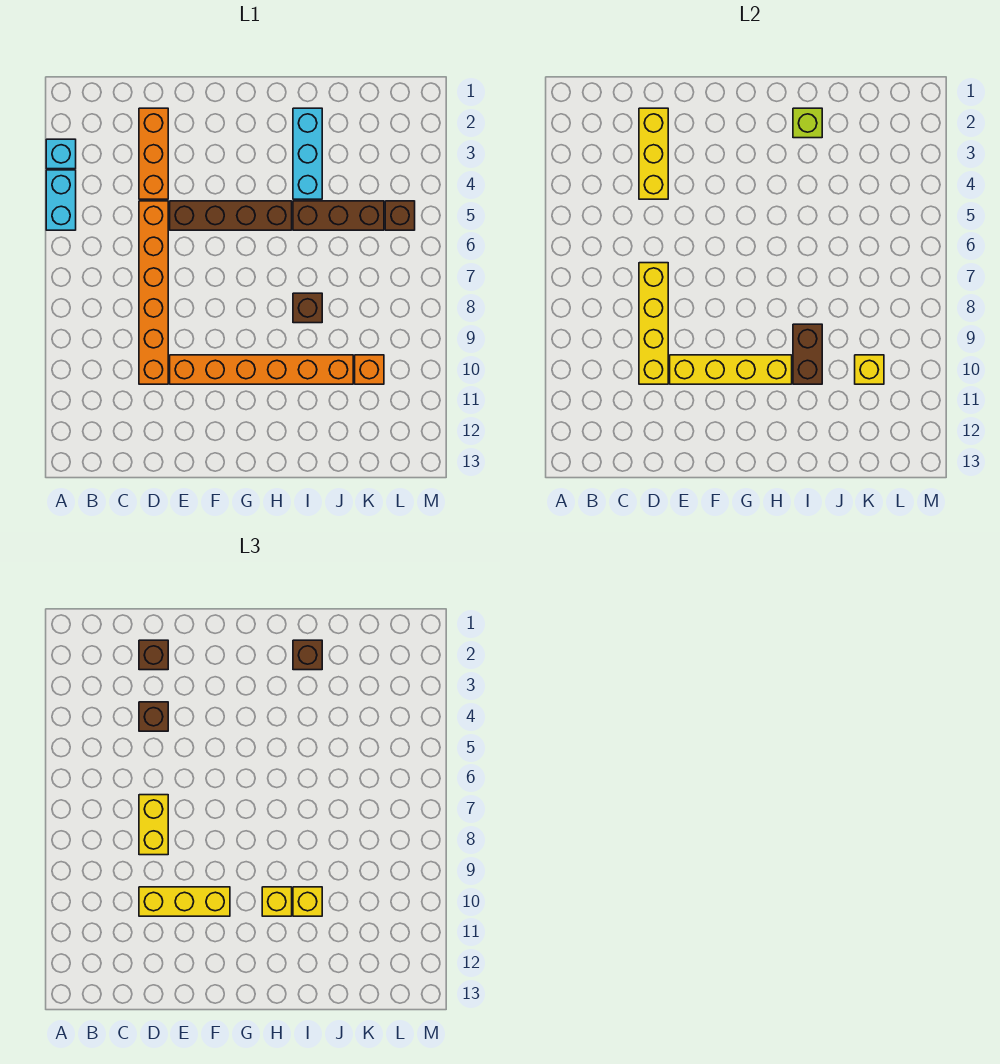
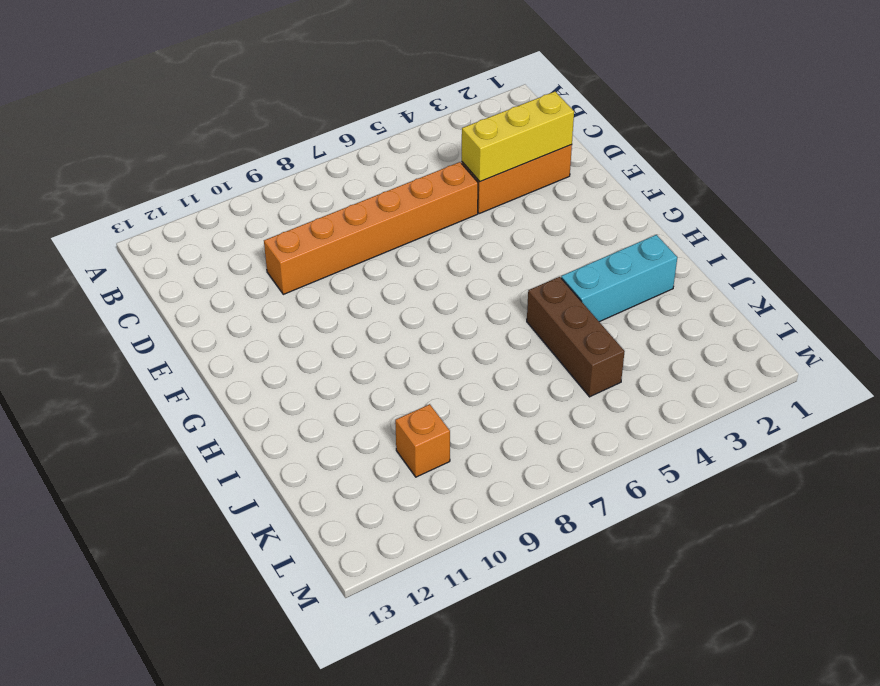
none -> cyan brick A3 level 1
none -> cyan brick A4:A5 level 1
none -> brown brick E5:H5 level 1

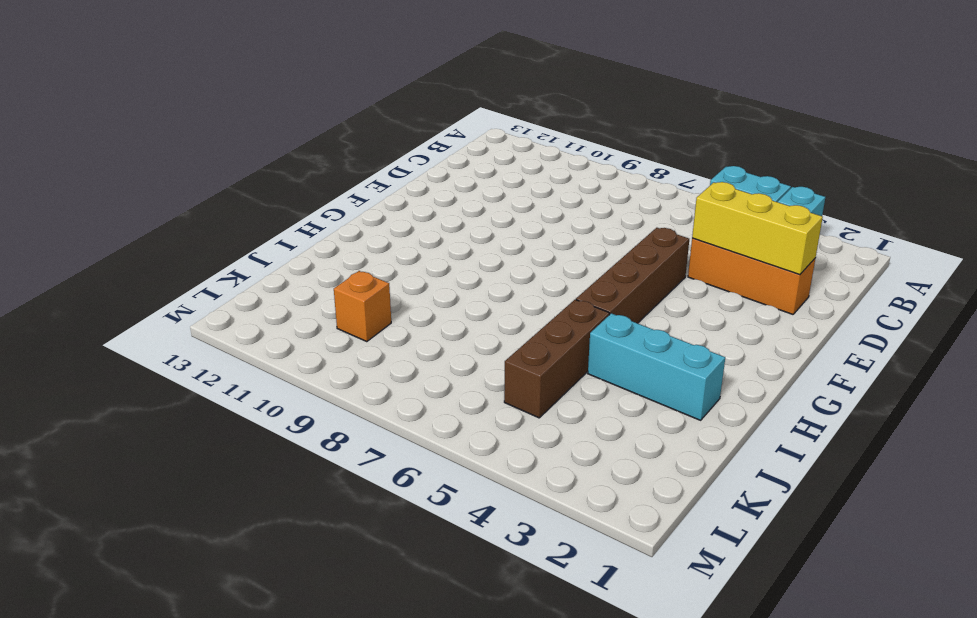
none -> orange brick D5:D10 level 1
none -> orange brick E10:J10 level 1
none -> brown brick I8 level 1

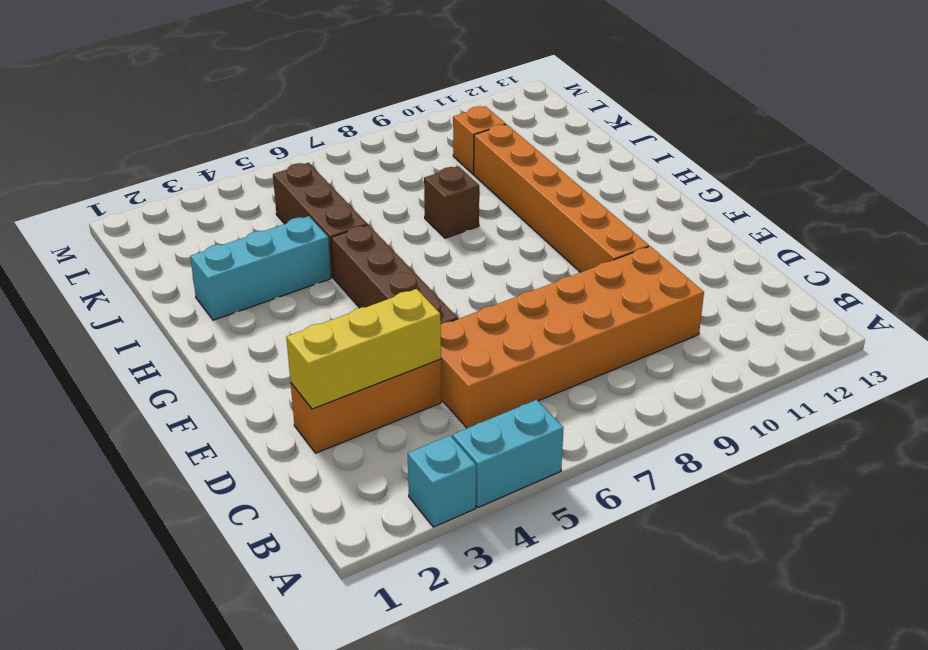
orange brick C5:D10 level 1 -> orange brick D5:D10 level 1
none -> brown brick L5 level 1
none -> yellow brick D7:D10 level 2
none -> yellow brick E10:H10 level 2

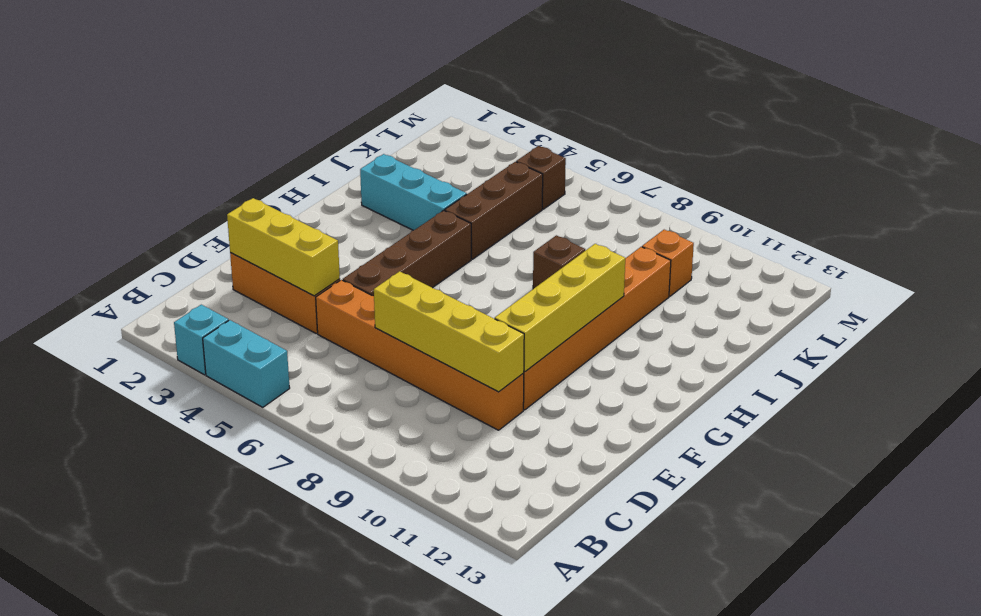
none -> lime brick I2 level 2
none -> brown brick I9:I10 level 2
none -> yellow brick K10 level 2

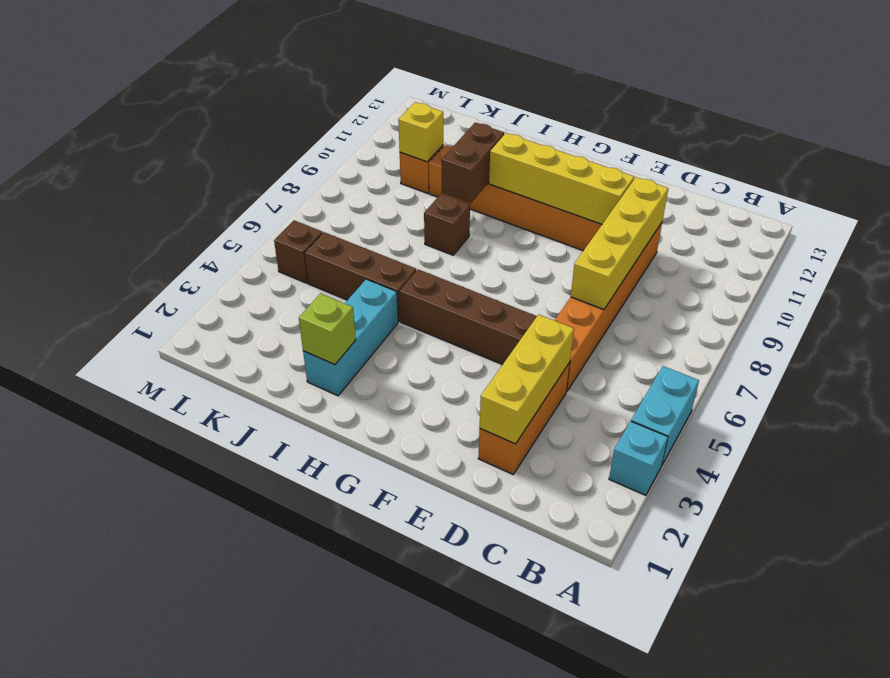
none -> brown brick D2 level 3
none -> brown brick D4 level 3
none -> yellow brick D7:D8 level 3

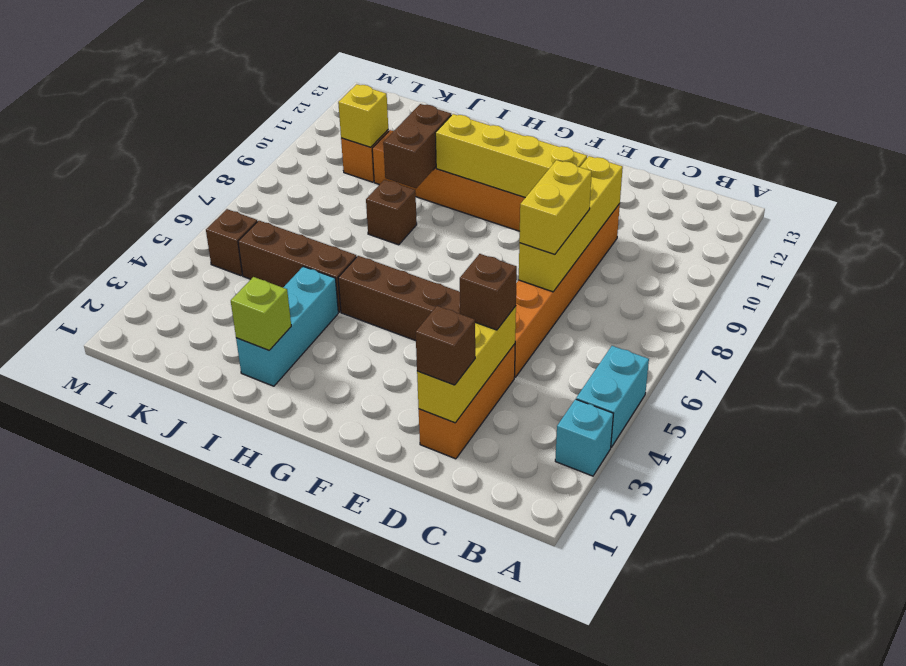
none -> yellow brick D10:F10 level 3
none -> yellow brick H10 level 3
none -> brown brick I2 level 3

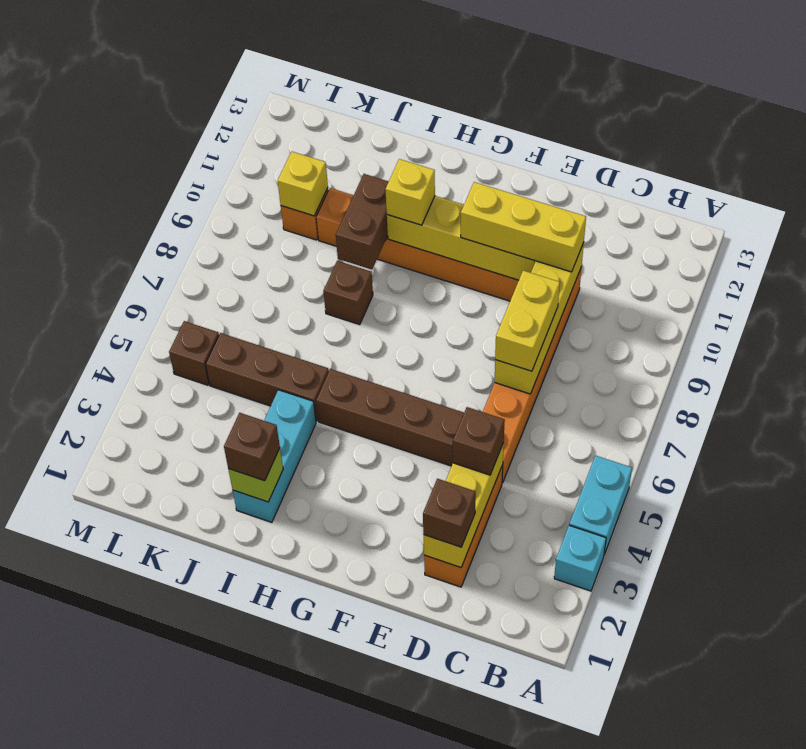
none -> yellow brick I10 level 3

